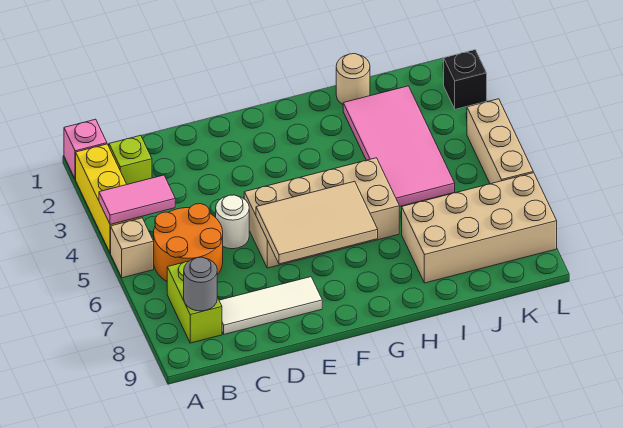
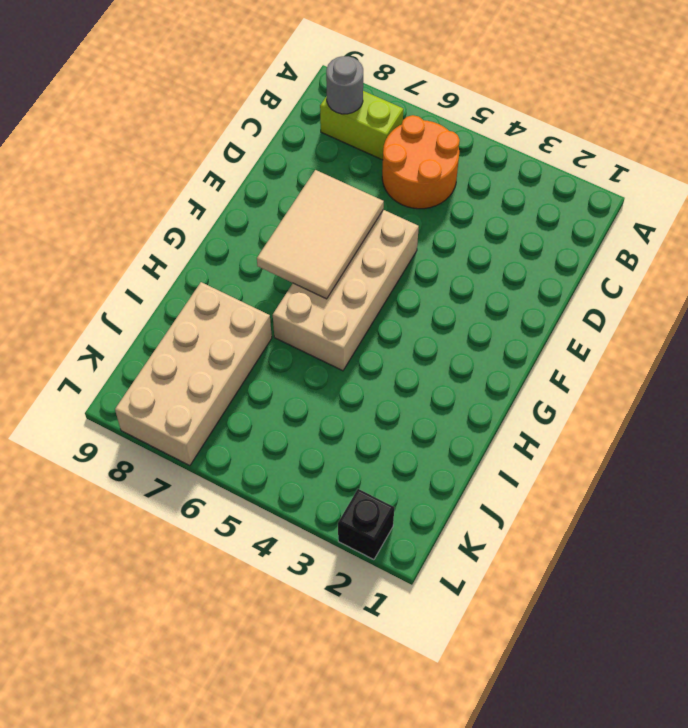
none -> pink brick A1 level 1
none -> yellow brick A2:A4 level 1
none -> tan brick A5 level 1

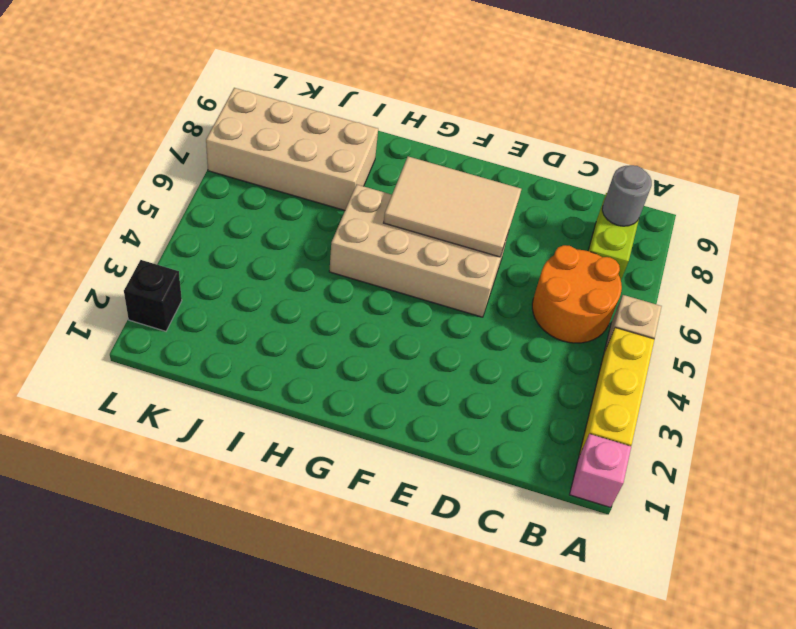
none -> lime brick B2 level 1
none -> white tile C8:E8 level 1
none -> white round brick D5 level 1

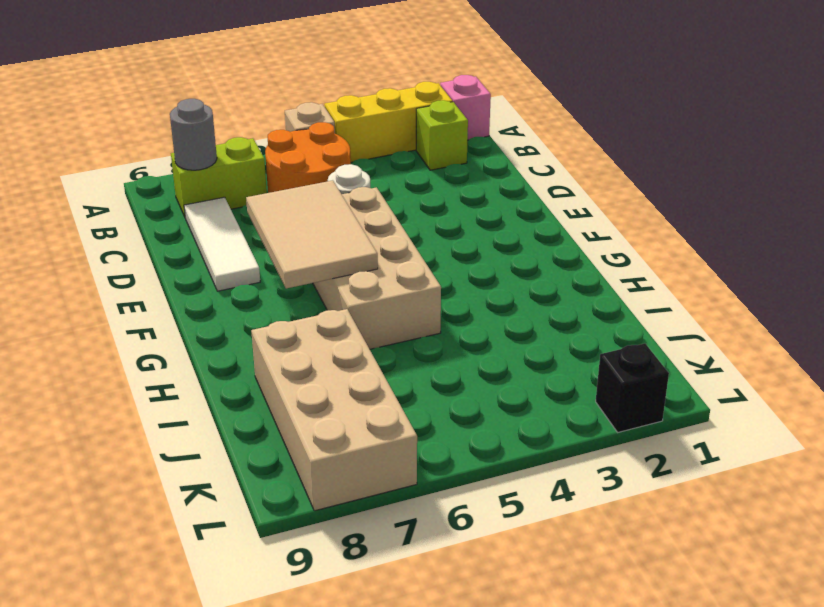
none -> tan round brick I1 level 1
none -> pink tile I2:J5 level 1
none -> tan brick L4:L6 level 1

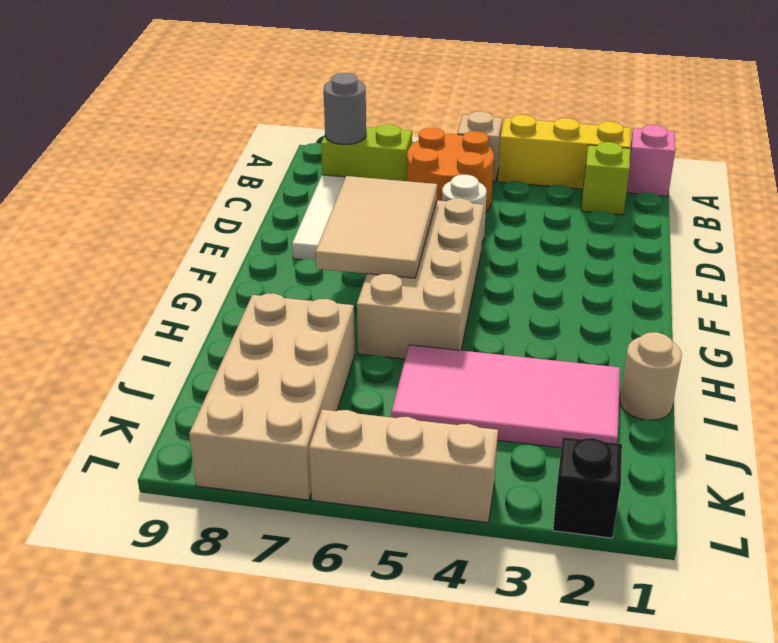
none -> pink tile A4:B4 level 2

